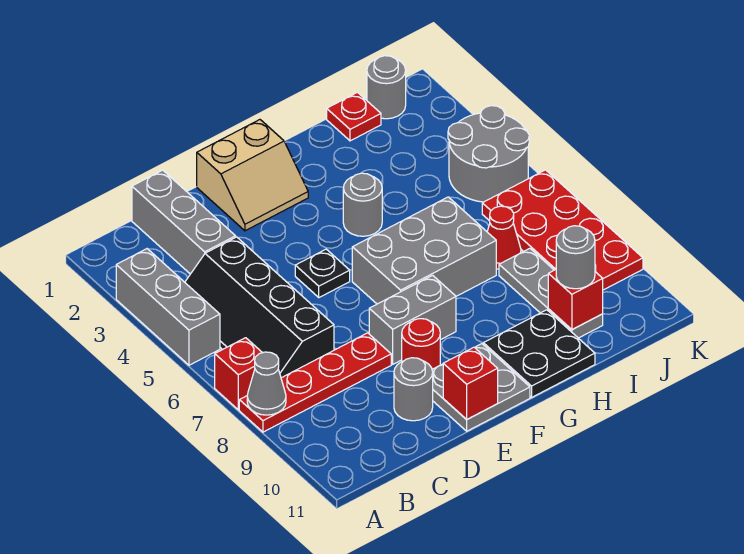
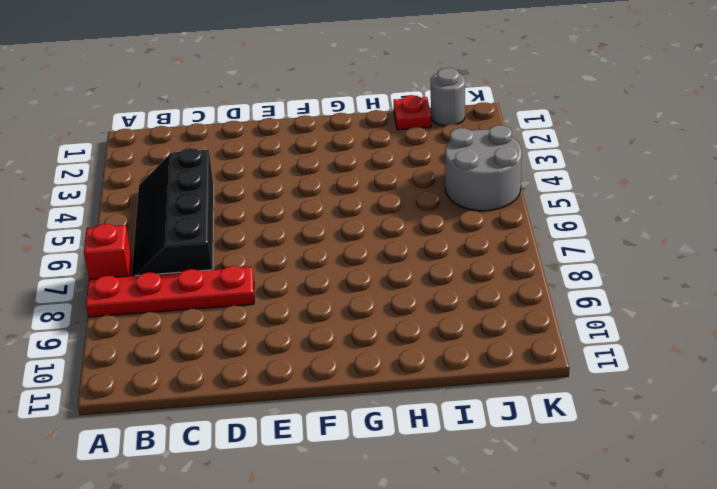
none -> grey brick A3:A5 level 1
none -> grey brick C1:C3 level 1
none -> grey round brick D10 level 1

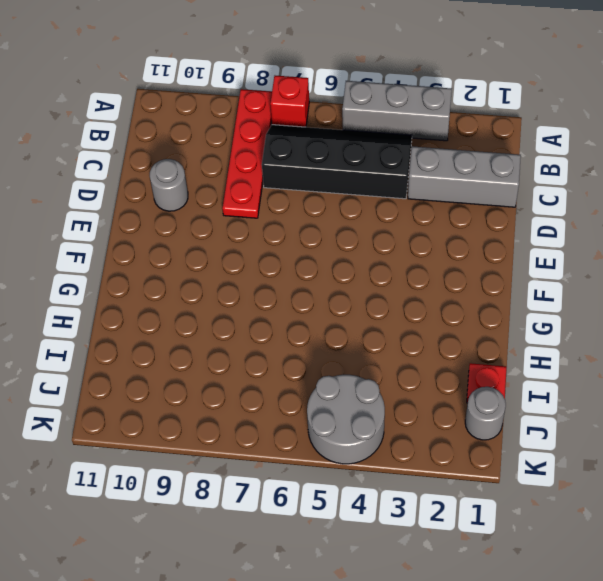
none -> tan slope E1:F2 level 1 top 1
none -> black plate E5 level 1
none -> grey brick E8:F8 level 1

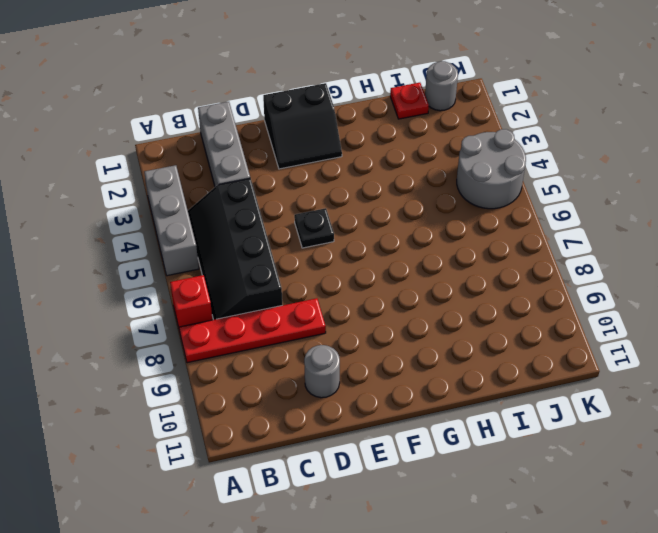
black slope E1:F2 level 1 top 1 -> tan slope E1:F2 level 1 top 1
none -> grey brick E8:F8 level 1
none -> red round brick E9 level 1
none -> grey plate E10:F11 level 1

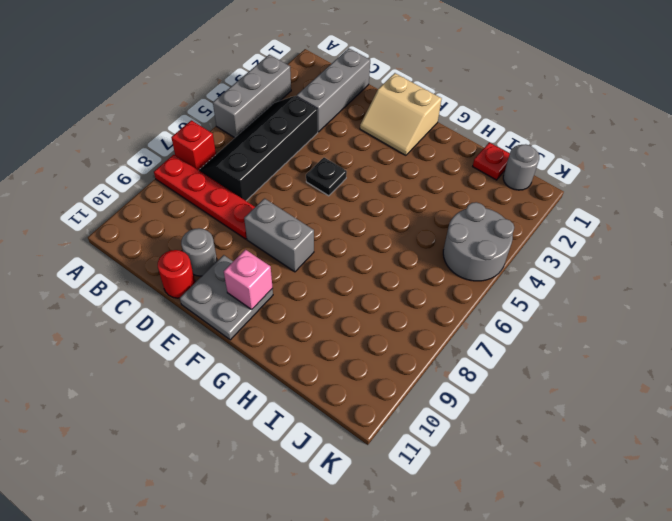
red round brick D11 level 1 -> red round brick E9 level 1
pink brick F10 level 2 -> none
none -> grey brick F6:H7 level 1
none -> grey round brick G4 level 1
none -> black plate G10:H11 level 1

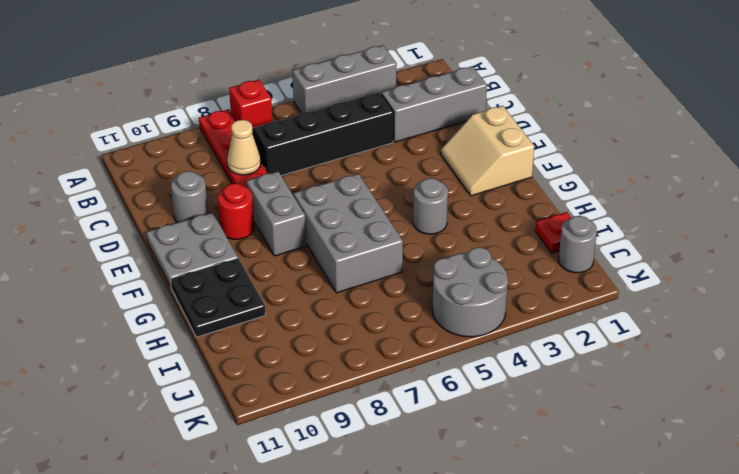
tan cone C8 level 2 -> none
none -> black plate E5 level 1
none -> red cone I7 level 1
none -> grey plate I8:I10 level 1

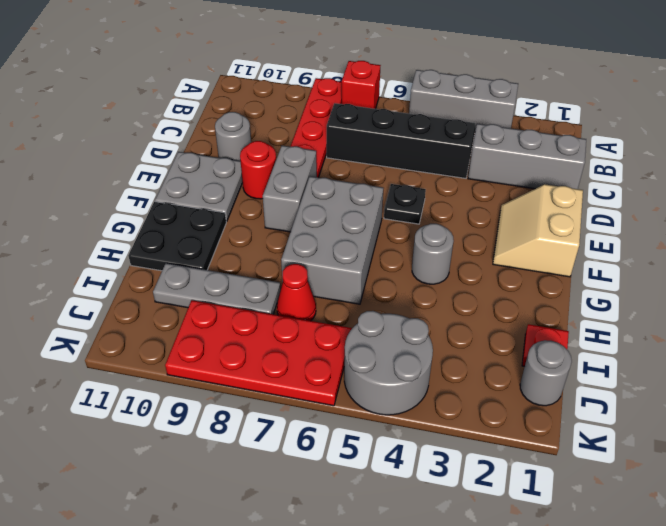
none -> grey cone A8 level 2
none -> red brick E11 level 2
none -> red brick I10 level 2

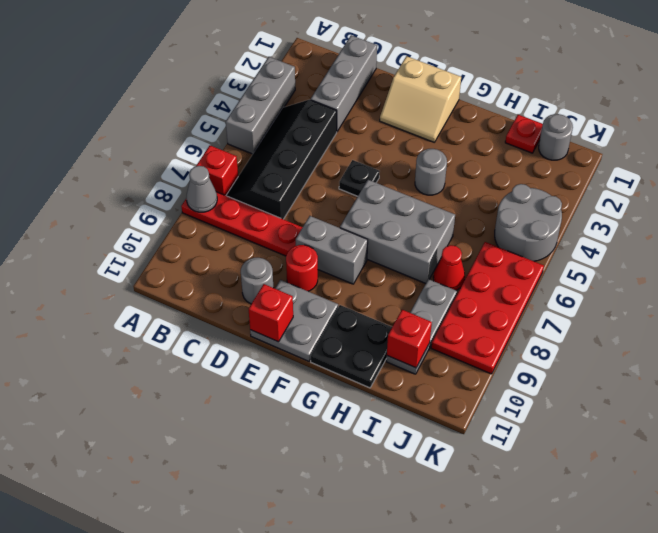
none -> grey round brick I10 level 3

